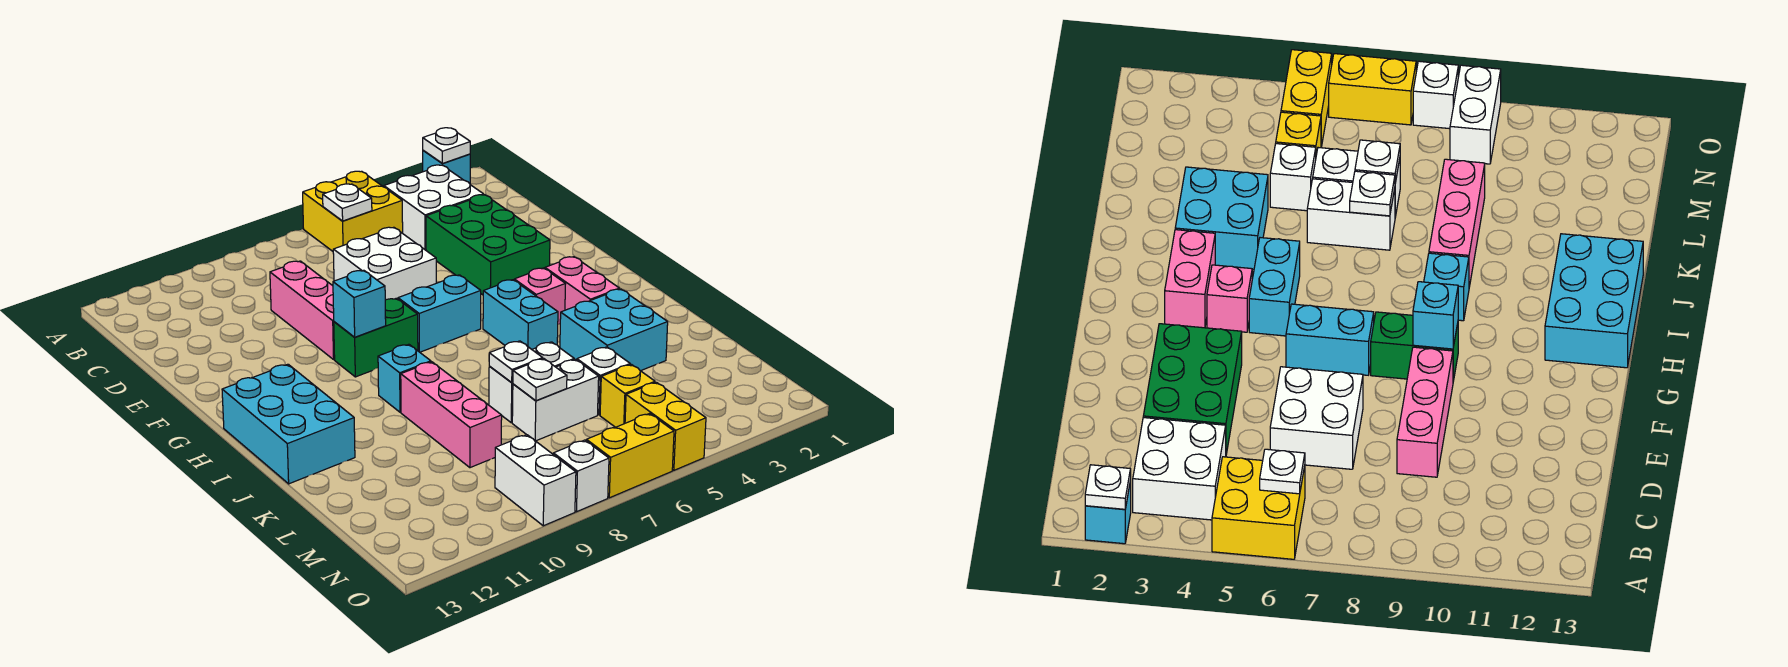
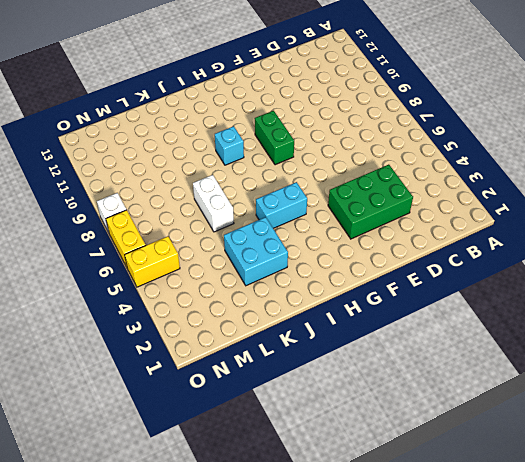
none -> cyan brick A2 level 1
none -> yellow brick A5:B6 level 1
none -> white brick B3:C4 level 1

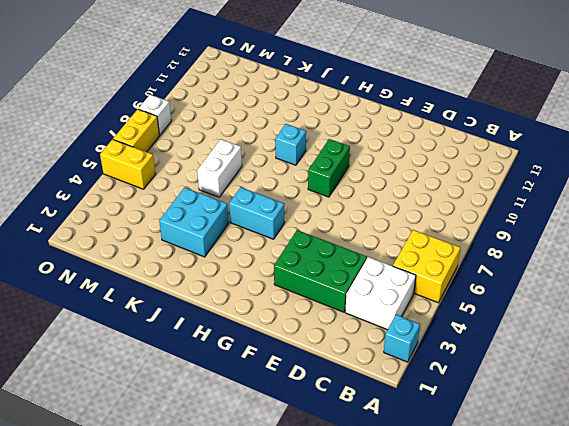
none -> white brick D6:E7 level 1
none -> pink brick D9:F9 level 1
none -> cyan brick G6:G7 level 1

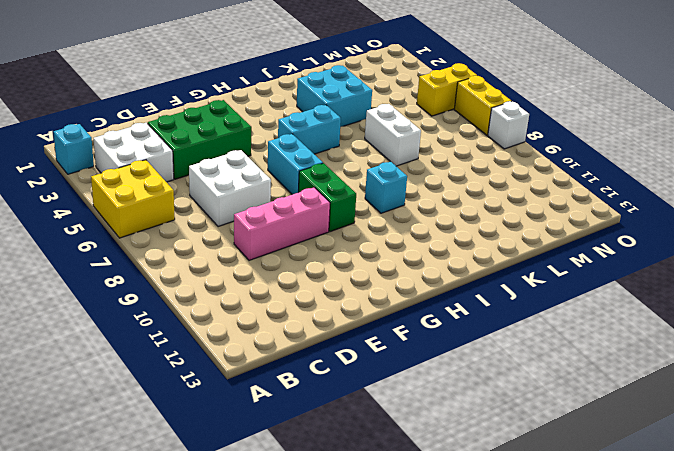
none -> pink brick H3:I3 level 1
none -> pink brick H4 level 1
none -> cyan brick H12:J13 level 1

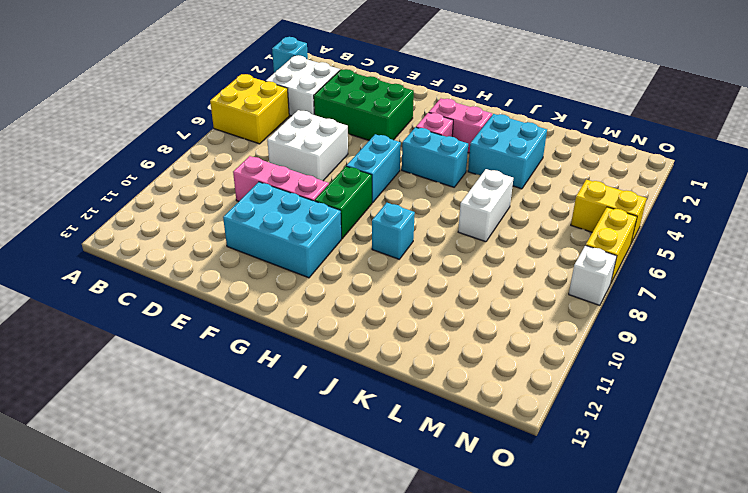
cyan brick E10:G11 level 1 -> cyan brick H12:J13 level 1
none -> pink brick J9:L9 level 1
none -> white brick L5 level 1
none -> white brick L6:L7 level 1

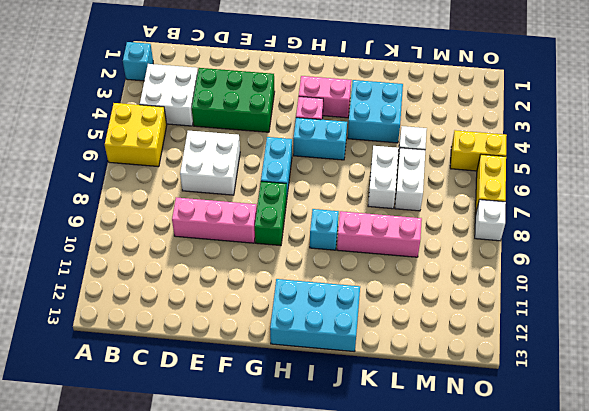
none -> yellow brick M5 level 1
none -> white brick N9:O9 level 1
none -> white plate A2 level 2

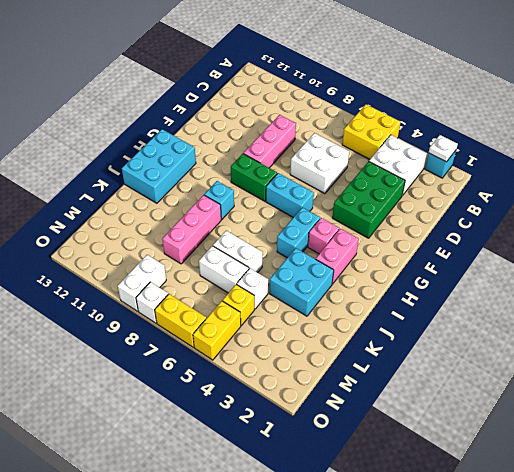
none -> white plate B6 level 2
none -> cyan brick G9 level 2
none -> white plate K7 level 2

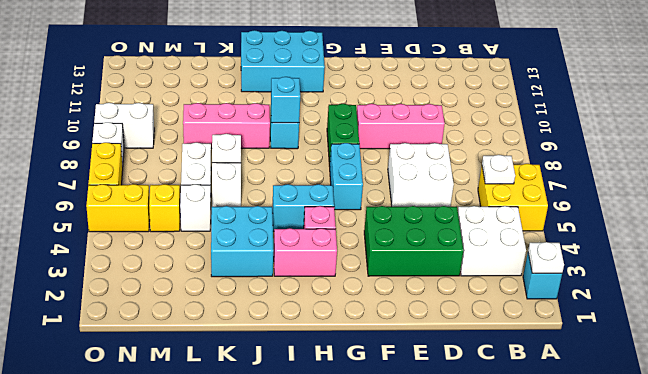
cyan brick I9 level 2 -> cyan brick G9 level 2
none -> white plate L7 level 2

